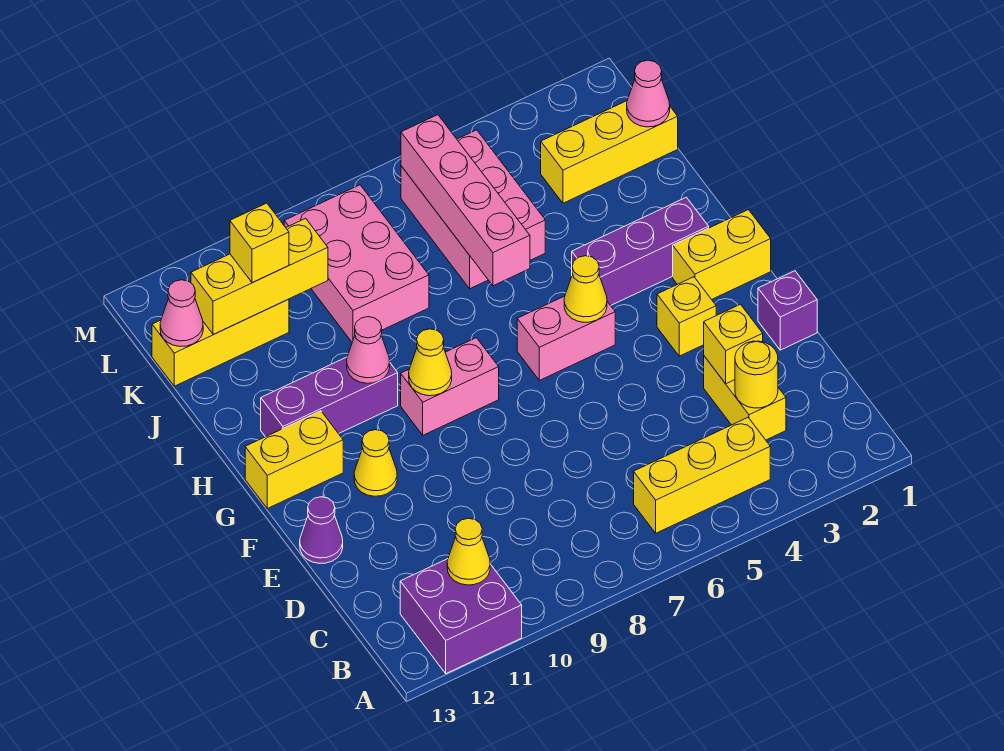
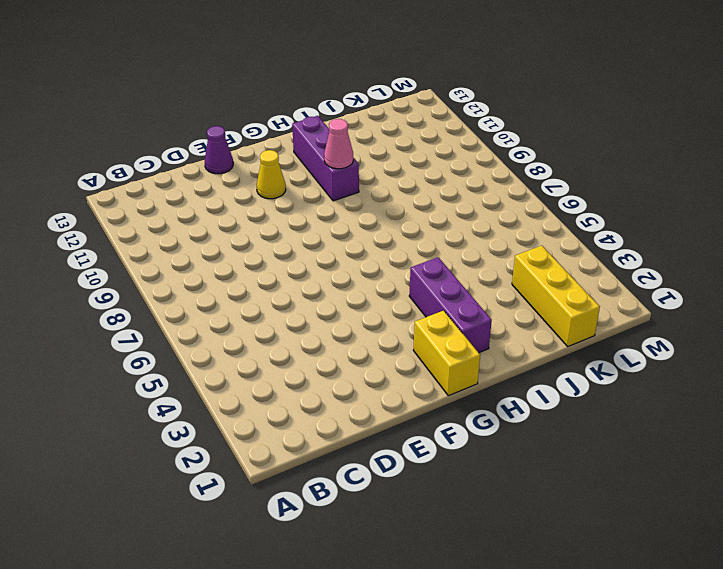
none -> purple brick A11:B12 level 1
none -> yellow brick B4:B6 level 1
none -> yellow brick C3:D3 level 1

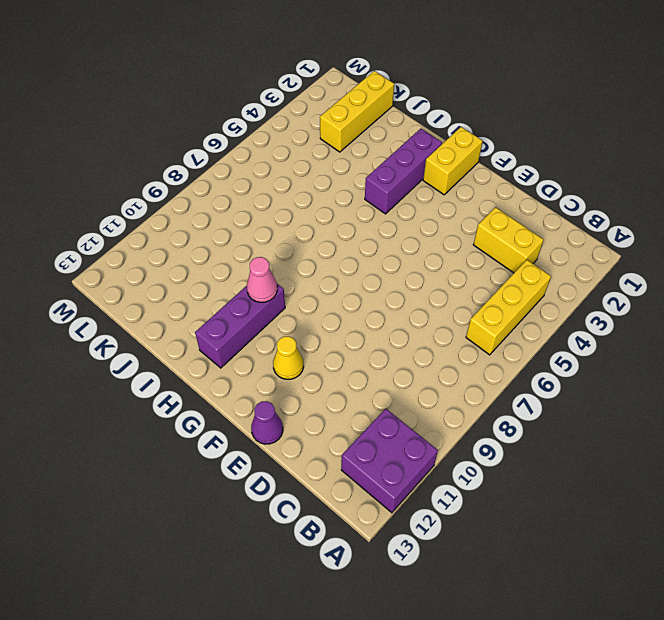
none -> purple brick E1 level 1
none -> yellow brick F3 level 1
none -> pink brick G5:G6 level 1

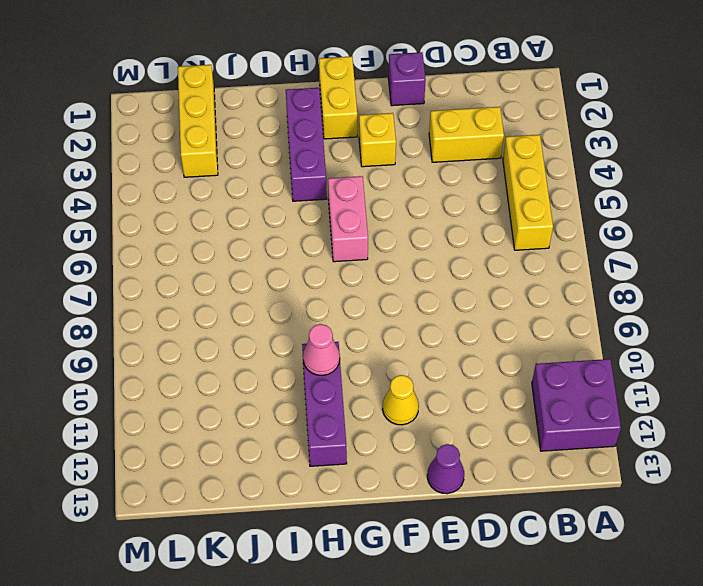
none -> pink brick G8:G9 level 1
none -> yellow brick G12:G13 level 1
none -> pink brick J5:L6 level 1

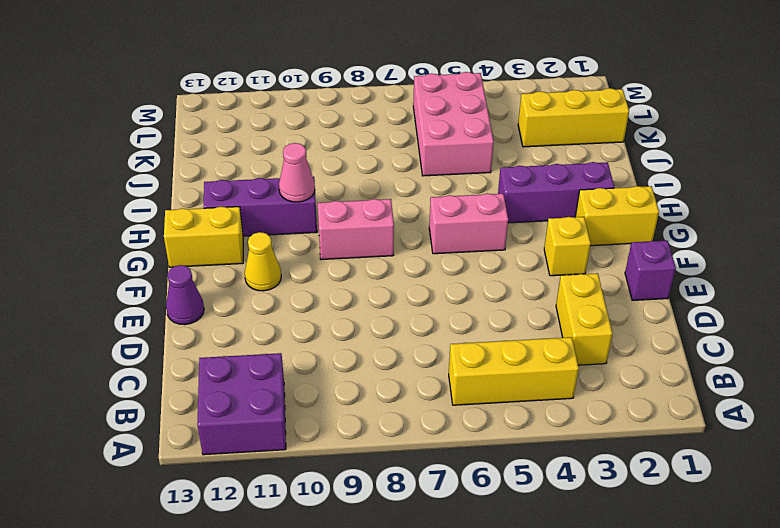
none -> pink brick J8:L9 level 1
none -> yellow brick K11:K13 level 1
none -> yellow cone B11 level 2

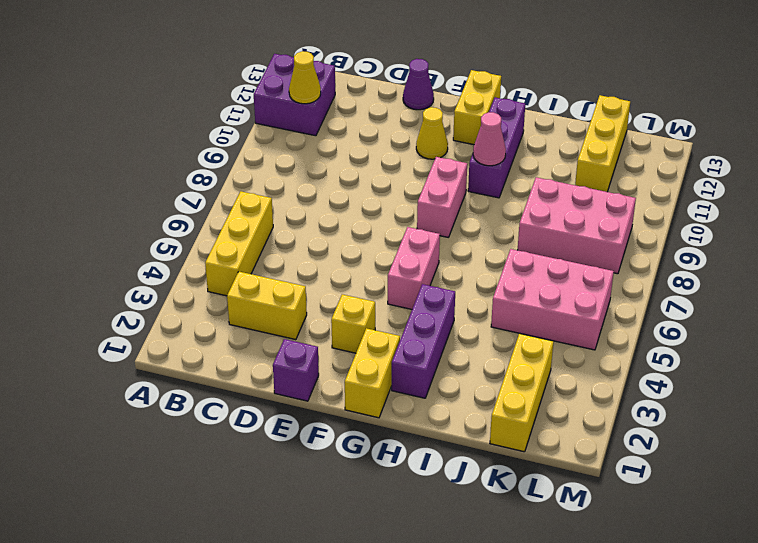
none -> yellow round brick C3 level 2
none -> yellow brick D3 level 2
none -> yellow cone G5 level 2

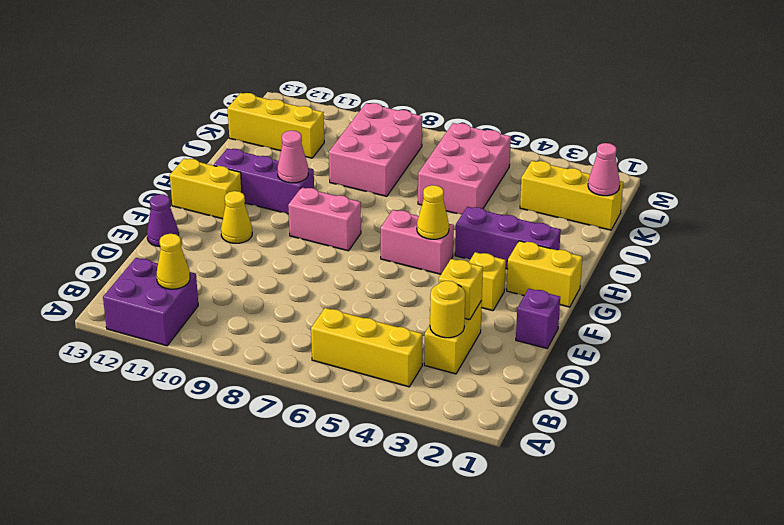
none -> yellow cone G9 level 2
none -> pink brick I6:L6 level 2
none -> yellow brick K10:K12 level 2

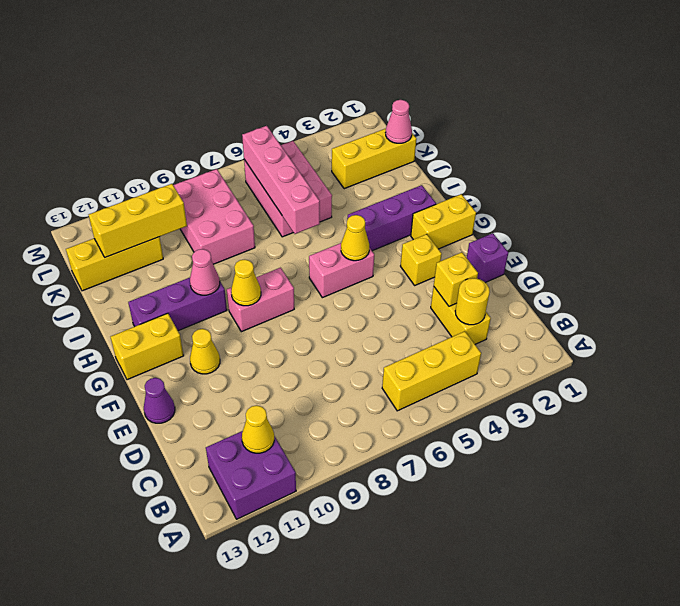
none -> pink cone K13 level 2
none -> yellow brick K11 level 3

